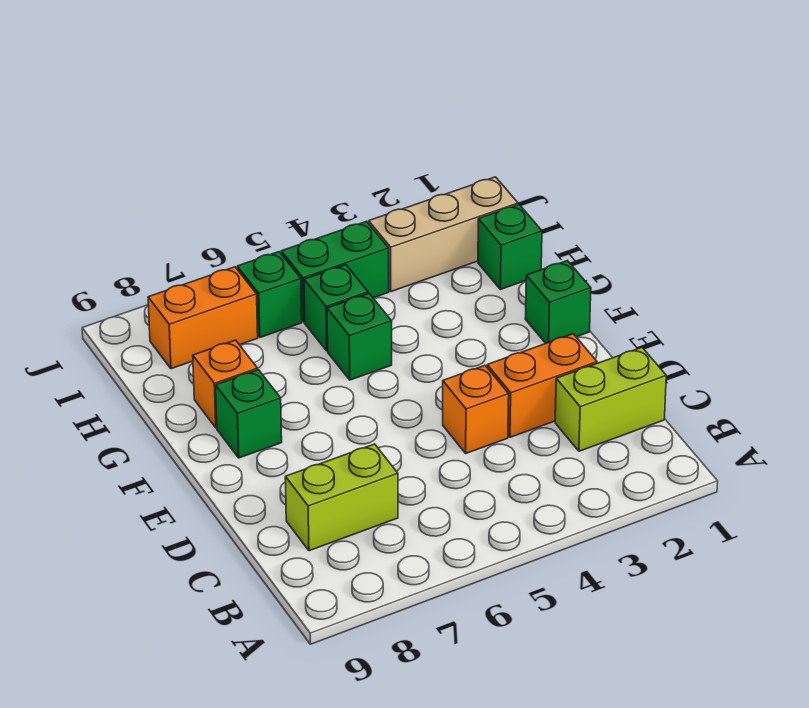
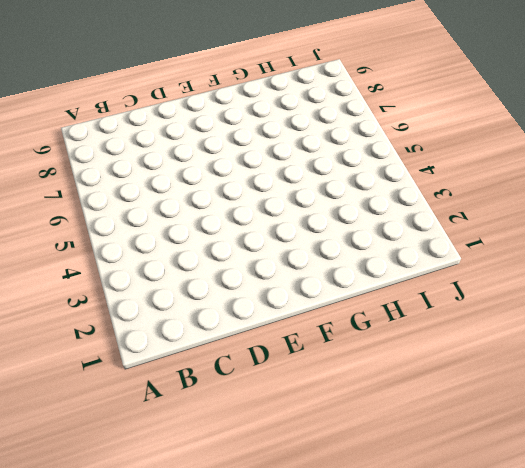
none -> lime brick C1:C2 level 1
none -> lime brick C7:C8 level 1
none -> orange brick D2:D3 level 1

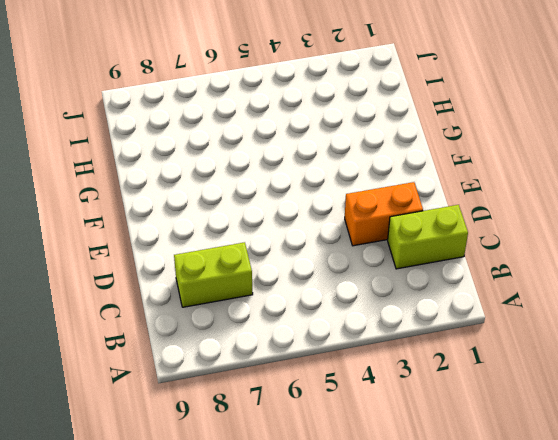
none -> orange brick D4 level 1
none -> green brick F1 level 1
none -> green brick F8 level 1

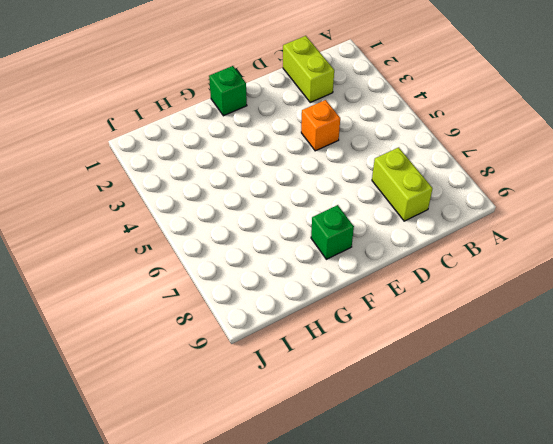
none -> orange brick D2:D3 level 1
none -> green brick G5 level 1
none -> orange brick G8 level 1

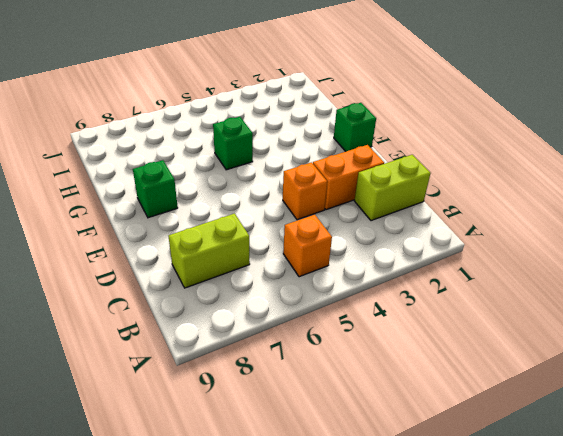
orange brick B5 level 1 -> orange brick G8 level 1
none -> green brick H1 level 1
none -> green brick H5 level 1
none -> tan brick I1:I3 level 1

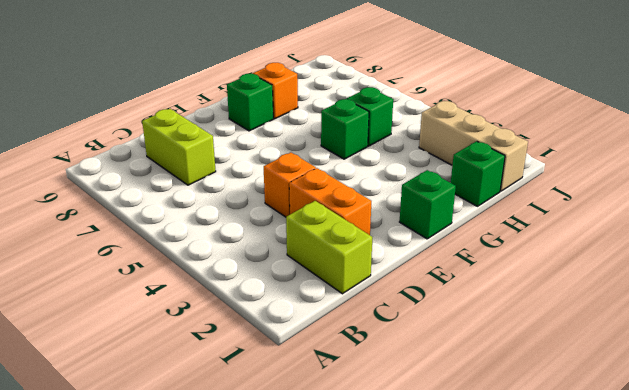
none -> green brick I4:I5 level 1
none -> green brick I6 level 1
none -> orange brick I7:I8 level 1

